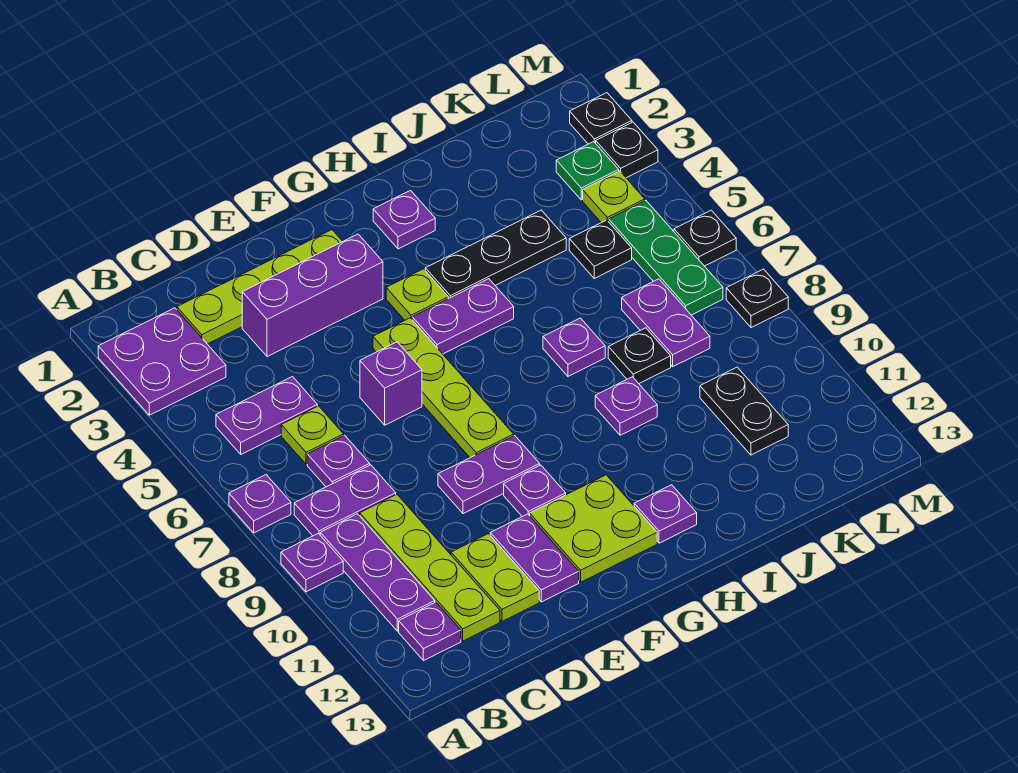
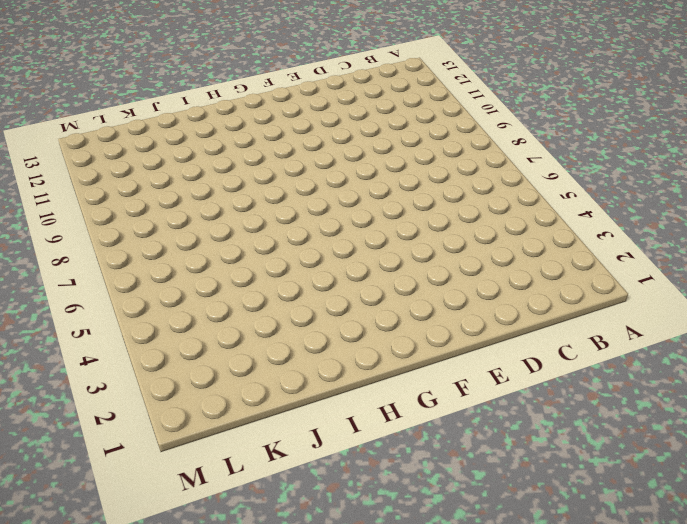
none -> purple plate A2:B3 level 1
none -> purple plate A7 level 1
none -> purple plate A9 level 1
none -> purple plate B5:C5 level 1

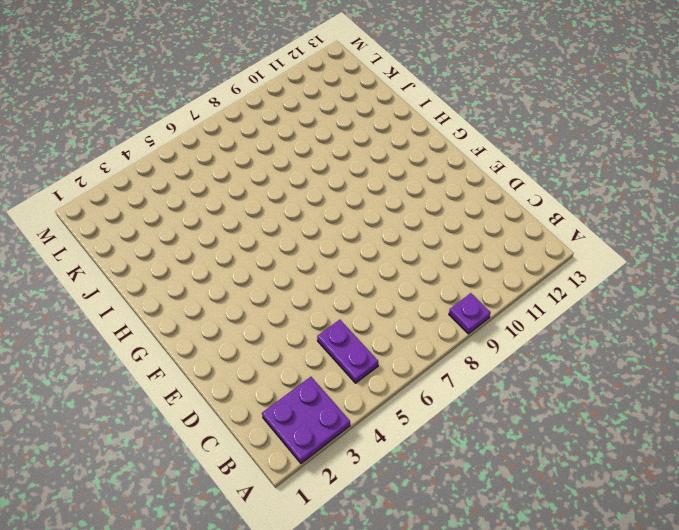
none -> purple plate A7 level 1
none -> purple plate B8:C8 level 1
none -> purple plate B9:B11 level 1
none -> purple plate B12 level 1

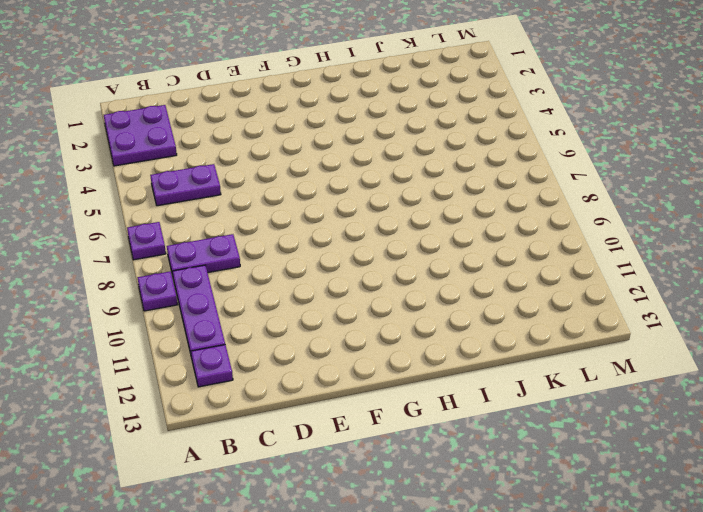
none -> lime plate C2:F2 level 1
none -> lime plate C6 level 1
none -> purple plate C7 level 1
none -> lime plate C9:C12 level 1

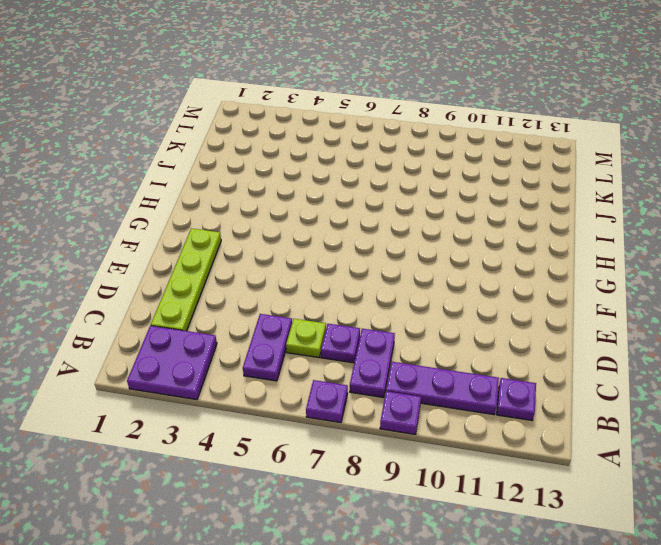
none -> lime plate C9:C12 level 1
none -> purple brick D3:F3 level 1
none -> lime plate D11:D12 level 1
none -> purple brick E6 level 1

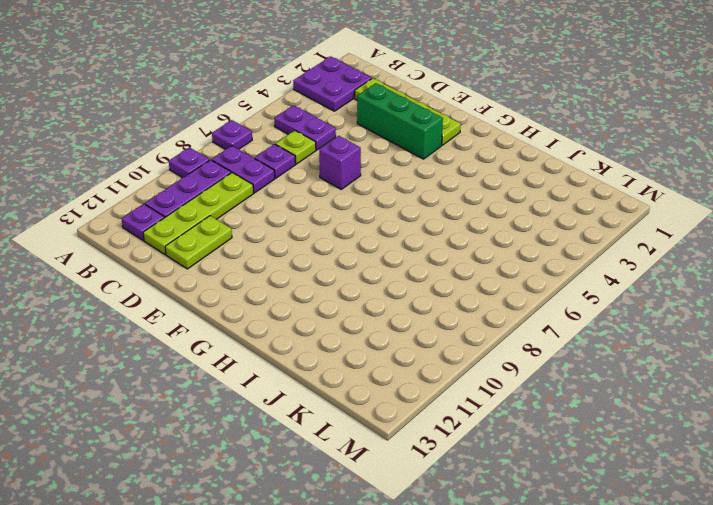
green brick D3:F3 level 1 -> purple brick D3:F3 level 1
none -> purple plate E9:F9 level 1
none -> purple plate E11:E12 level 1
none -> lime plate F5:F8 level 1
none -> purple plate F10 level 1

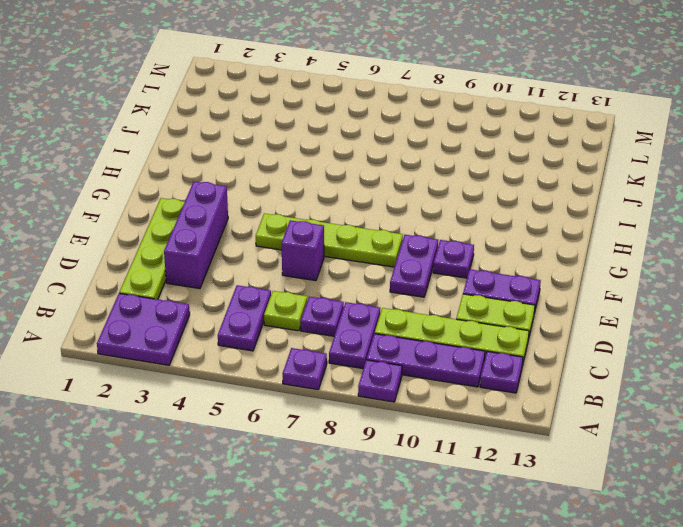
none -> lime plate F11:G12 level 1
none -> lime plate G4 level 1
none -> purple plate G5:H5 level 1
none -> purple plate H2 level 1

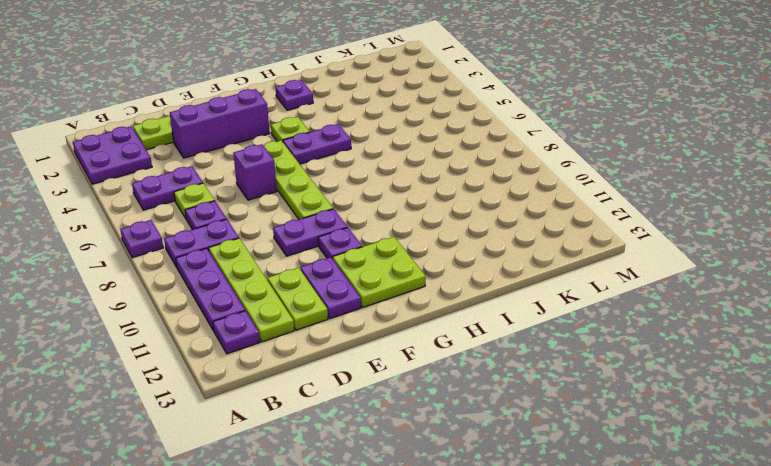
none -> purple plate A9 level 1
none -> black plate H4:J4 level 1
none -> purple plate H12 level 1
none -> purple plate I7 level 1

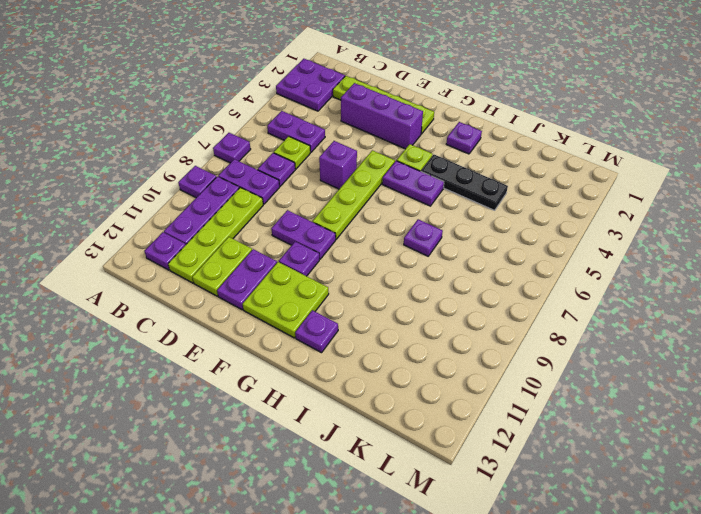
none -> purple plate I9 level 1
none -> black plate J8 level 1
none -> black plate K5 level 1
none -> purple plate K7:K8 level 1

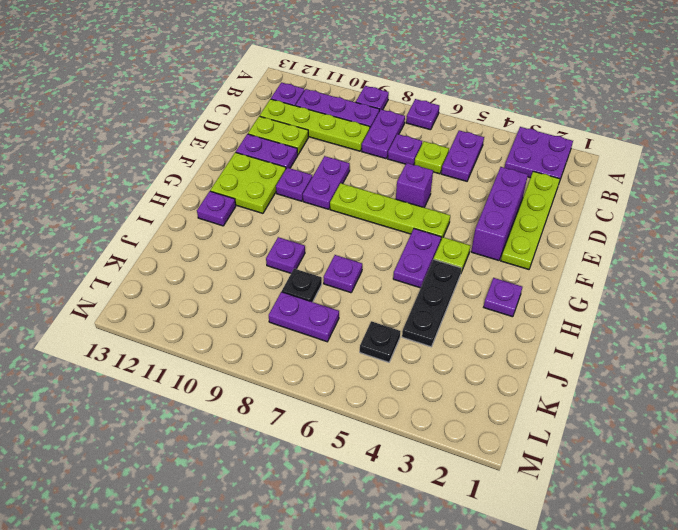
none -> black plate K10:K11 level 1
none -> green plate L3 level 1
none -> lime plate L4 level 1
none -> green plate L5:L7 level 1

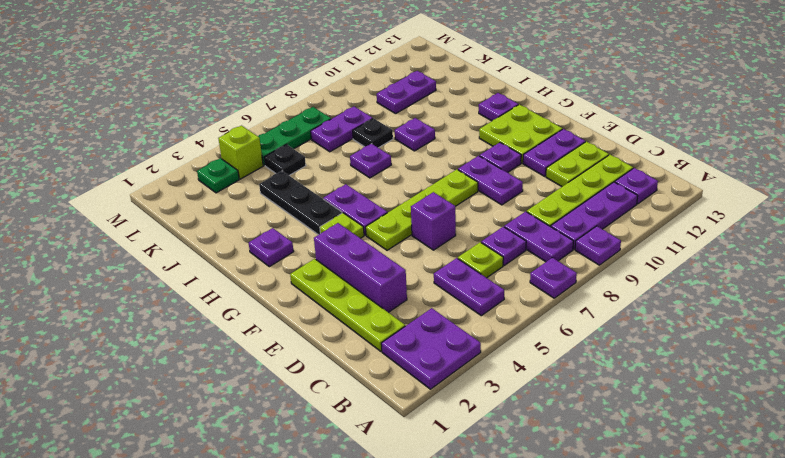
purple plate K10:K11 level 1 -> black plate K10:K11 level 1
lime brick L4 level 1 -> lime plate L4 level 1
none -> black plate M2 level 1
none -> black plate M3 level 1
none -> black plate M6 level 1
none -> black plate M8 level 1

